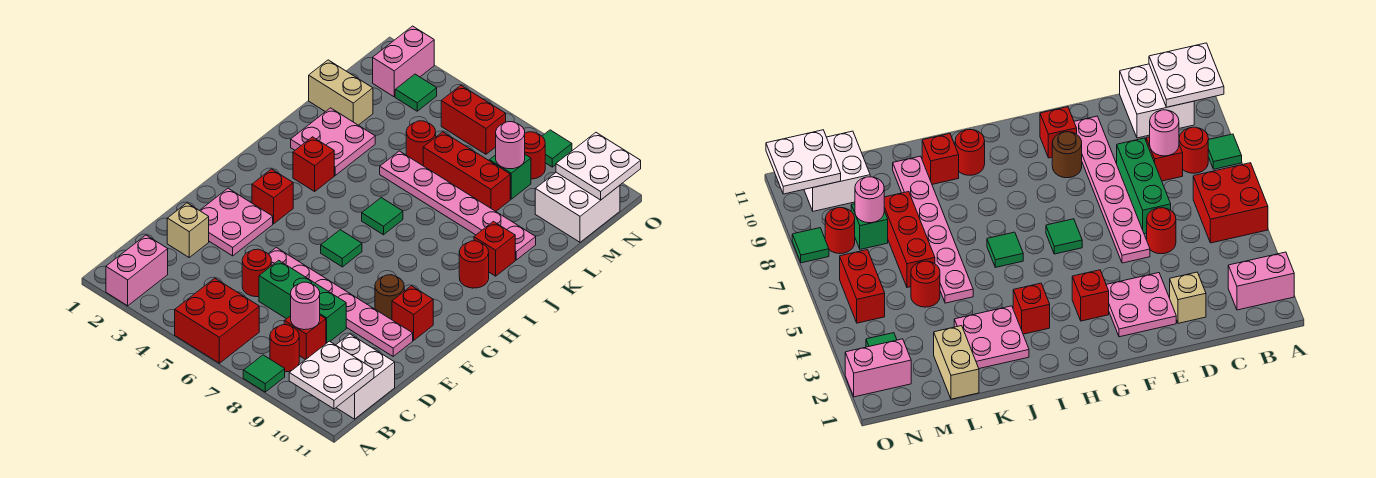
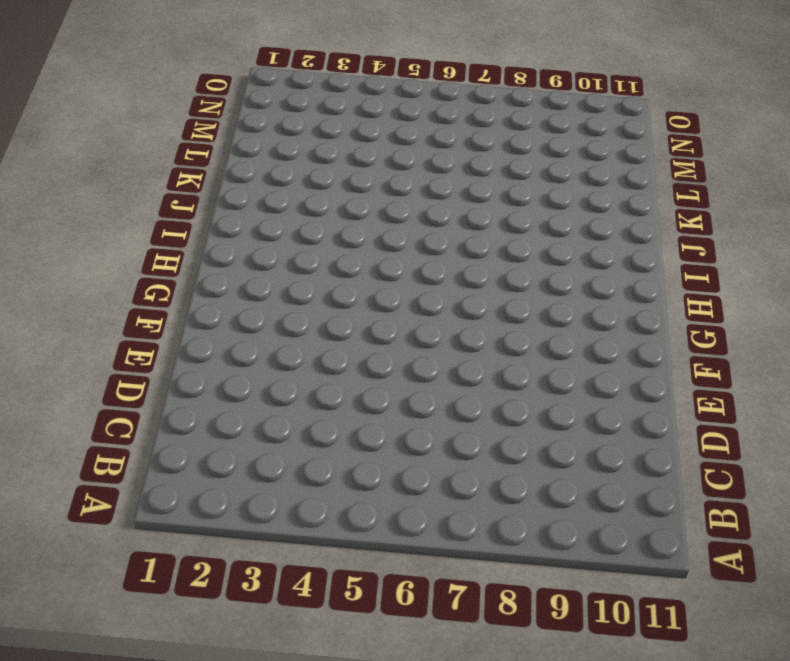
none -> pink brick A2:B2 level 1
none -> red brick A5:B6 level 1
none -> green tile A8 level 1
none -> red round brick B8 level 1

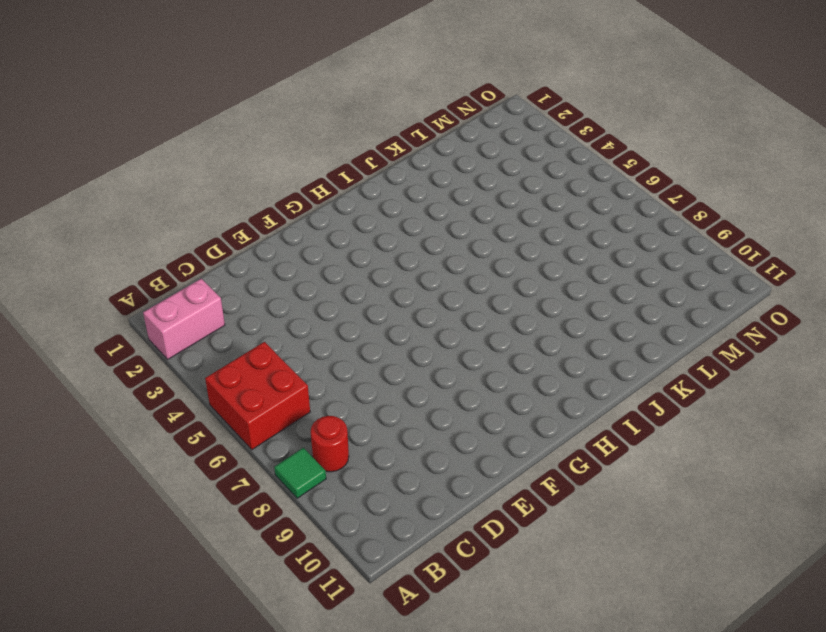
none -> white brick B10:C11 level 1
none -> red brick C8 level 1
none -> tan brick D2 level 1
none -> red round brick D5 level 1

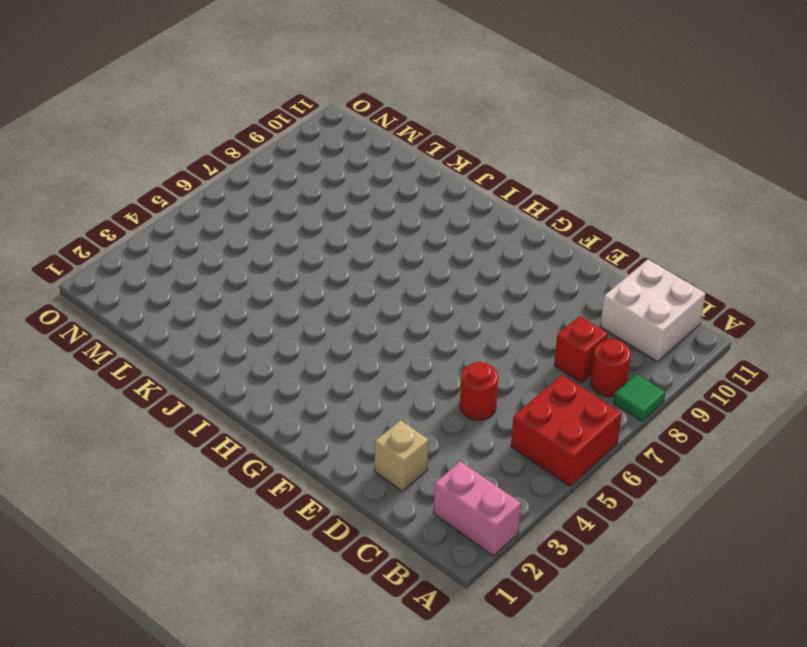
none -> green brick D6:D8 level 1
none -> pink plate E2:F3 level 1
none -> pink plate E5:E10 level 1
none -> brown round brick F9 level 1

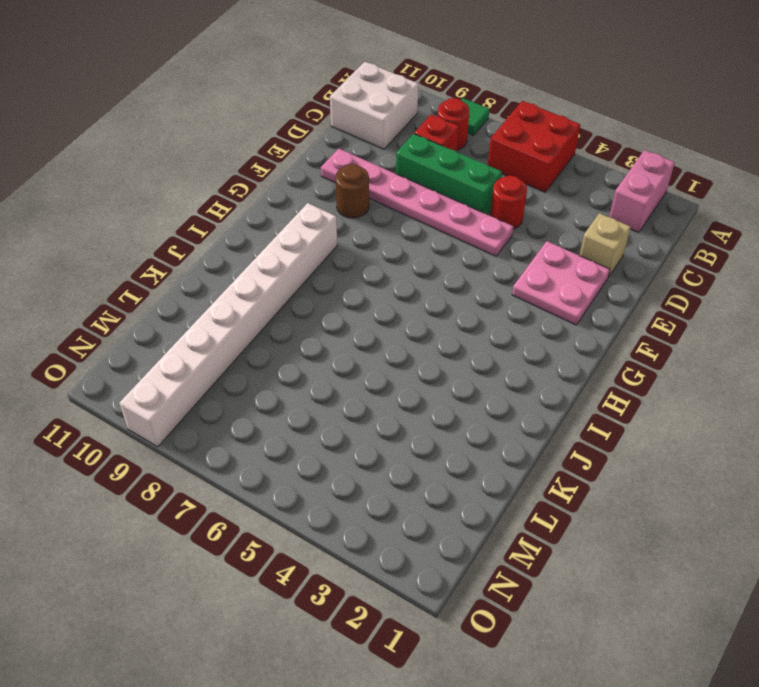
white brick H9:O9 level 1 -> pink plate K5:K10 level 1
none -> red brick F10 level 1
none -> red brick G3 level 1
none -> green tile G6 level 1
none -> red brick I3 level 1

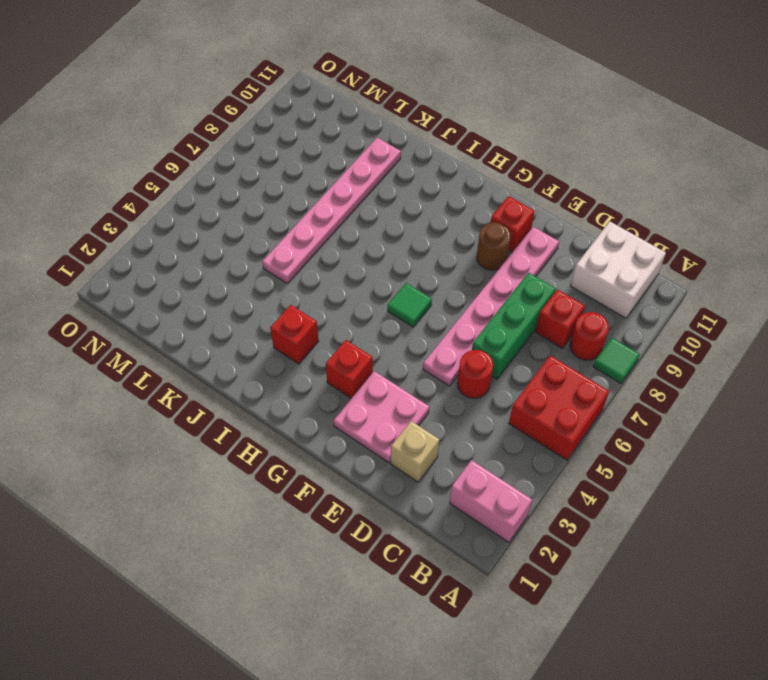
none -> green tile I6 level 1
none -> red round brick I10 level 1
none -> pink plate J2:K3 level 1
none -> red brick J10 level 1

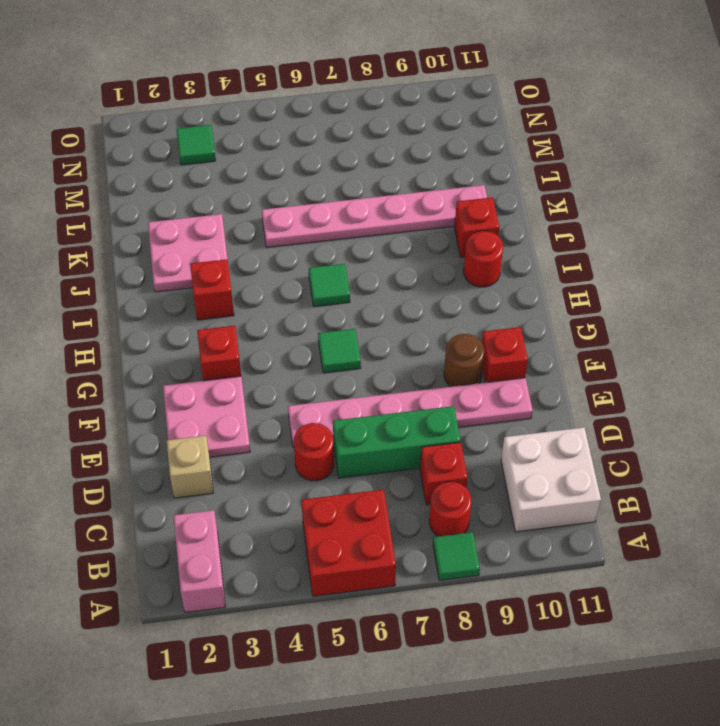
none -> tan brick L1:L2 level 1
none -> red round brick L5 level 1
none -> red brick L6:L8 level 1
none -> green brick M8 level 1

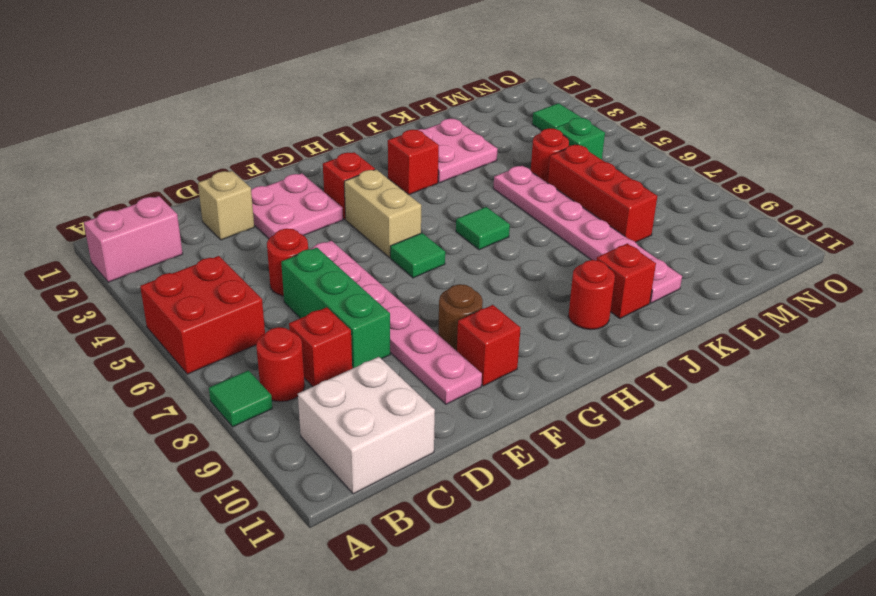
tan brick G4:G5 level 1 -> tan brick L1:L2 level 1
green brick M5 level 1 -> green brick M8 level 1
none -> white brick M10:N11 level 1
none -> pink brick N2:O2 level 1
none -> red brick N5:N6 level 1
none -> red round brick N8 level 1

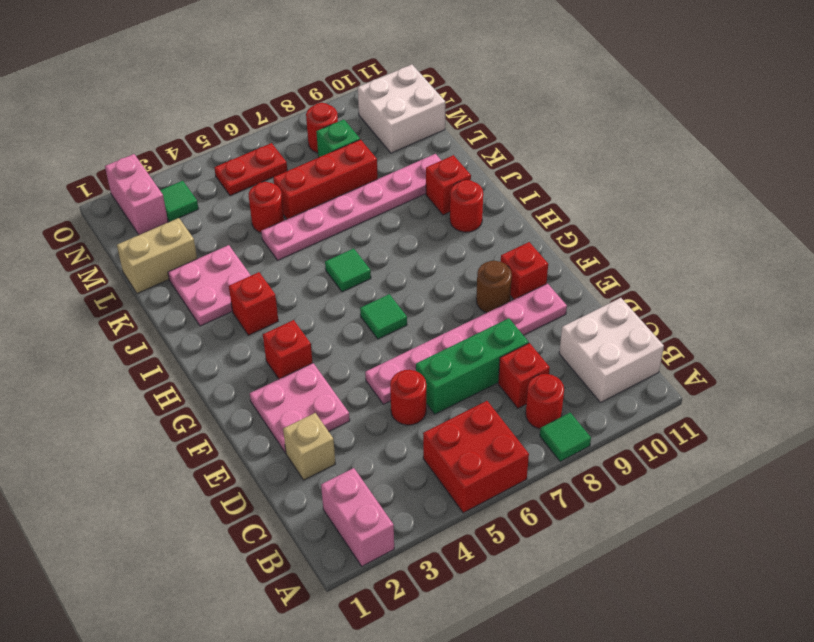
red plate N5:N6 level 1 -> red brick N5:N6 level 1
none -> green tile O8 level 1
none -> white plate A10:B11 level 2
none -> pink round brick C8 level 2
none -> pink round brick M8 level 2

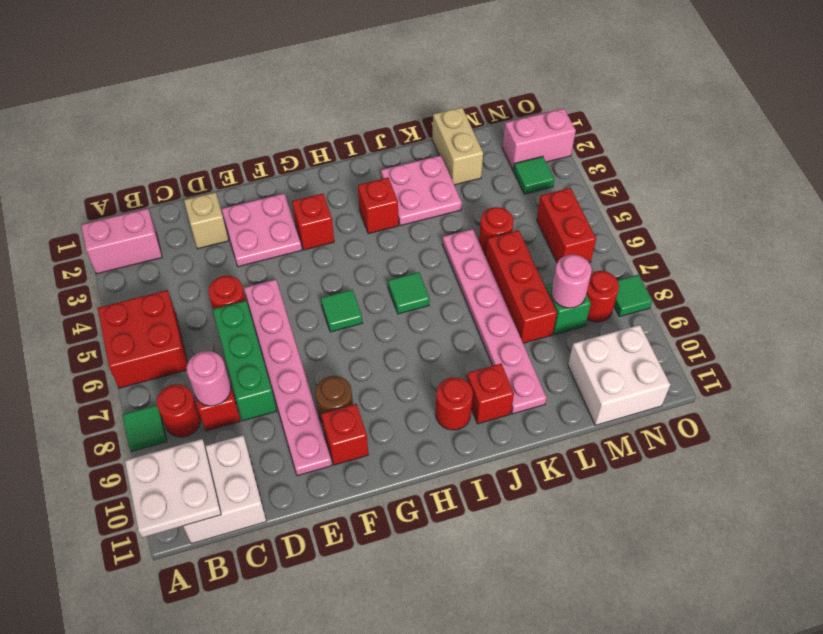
none -> white plate N10:O11 level 2

